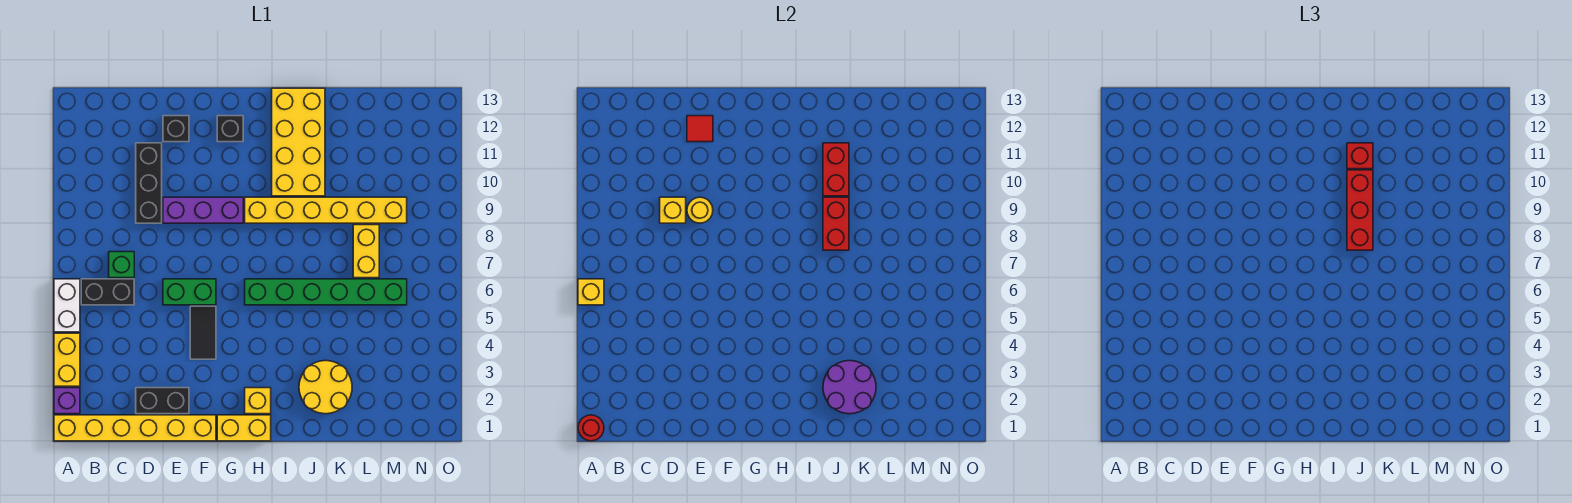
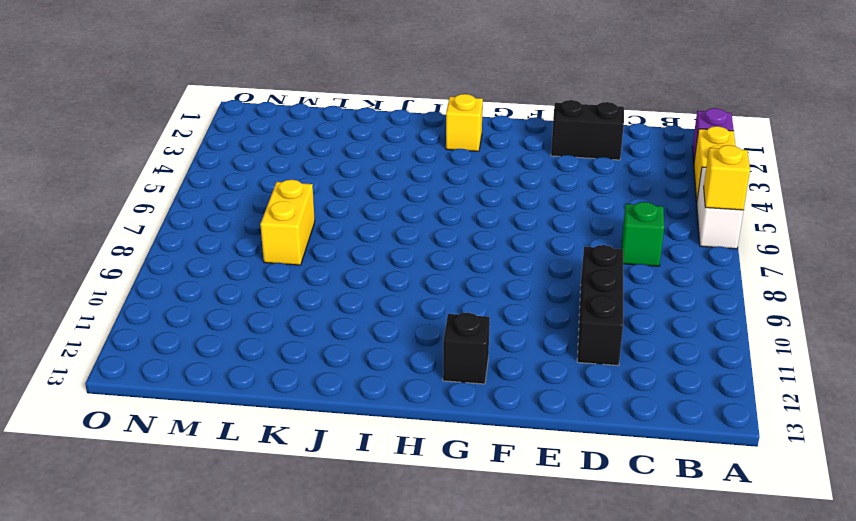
none -> yellow brick A1:F1 level 1
none -> black brick B6:C6 level 1
none -> green brick E6:F6 level 1
none -> purple brick E9:G9 level 1

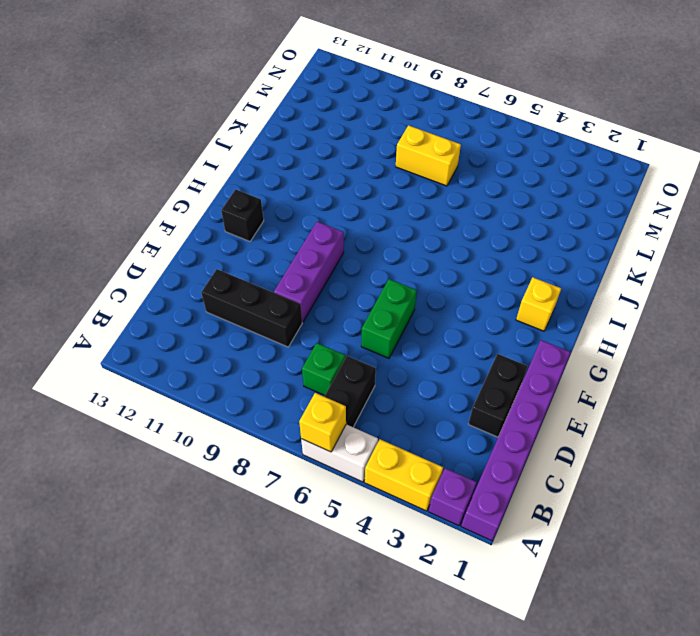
purple brick A1:F1 level 1 -> yellow brick A1:F1 level 1
none -> black brick E12 level 1
none -> black tile F4:F5 level 1
none -> yellow brick G1:H1 level 1
none -> green brick H6:M6 level 1

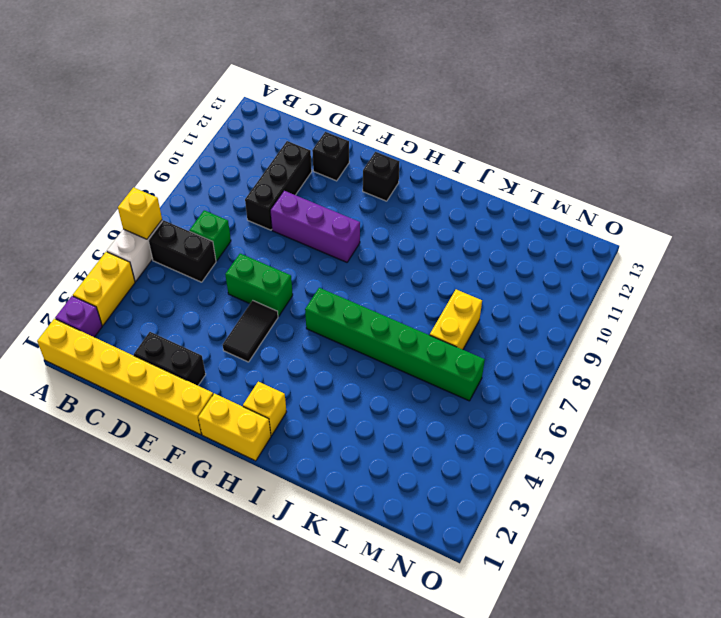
none -> yellow brick H9:M9 level 1
none -> yellow brick I10:J13 level 1
none -> yellow round brick J2:K3 level 1
none -> red round brick A1 level 2

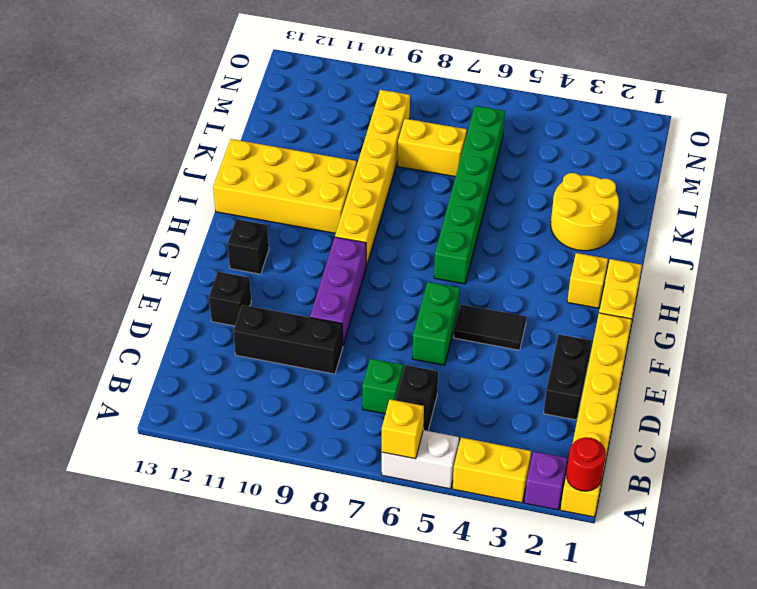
none -> yellow brick D9 level 2
none -> yellow round brick E9 level 2
none -> red tile E12 level 2
none -> purple round brick J2:K3 level 2

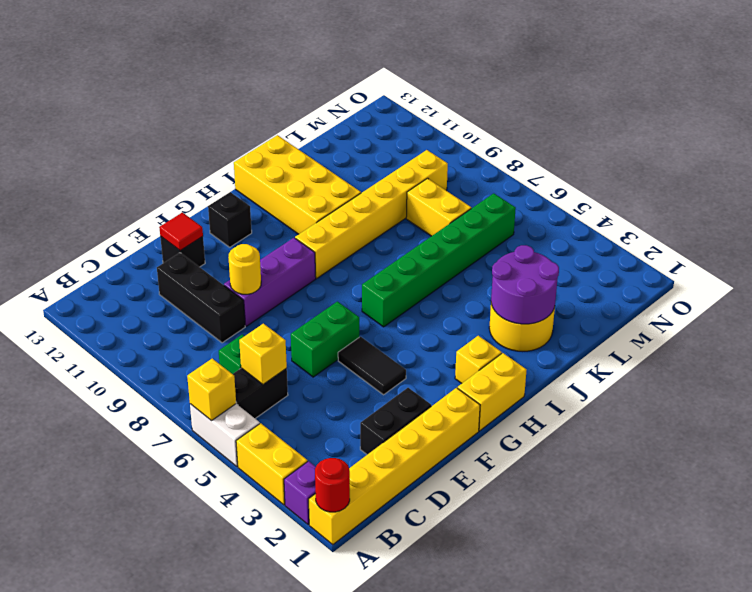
yellow brick C6 level 2 -> yellow brick D9 level 2
none -> red brick J8:J9 level 2
none -> red brick J10:J11 level 2
none -> red brick J8:J10 level 3
none -> red brick J11 level 3

